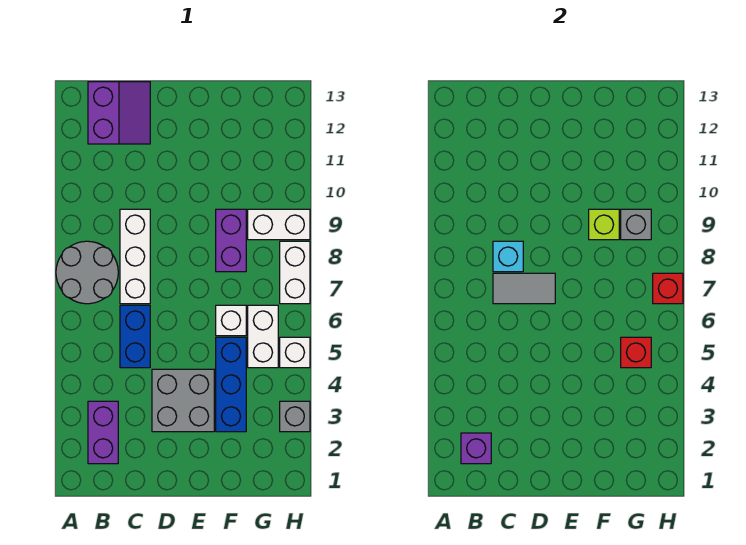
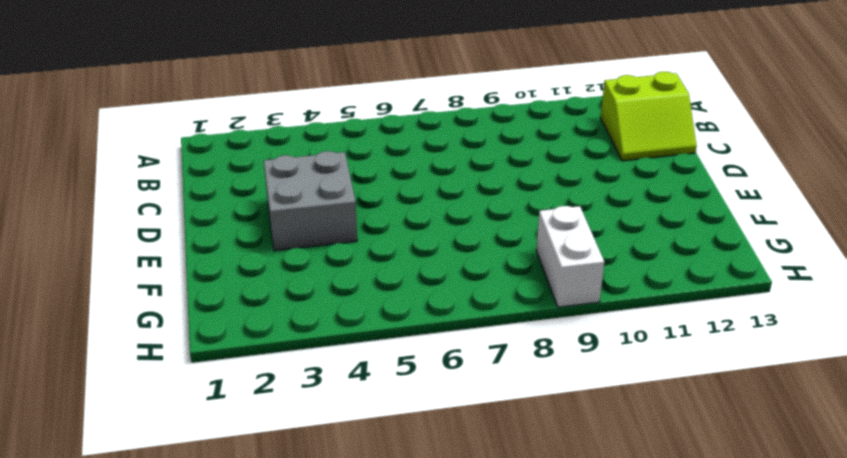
lime slope B12:C13 level 1 top B -> purple slope B12:C13 level 1 top B
none -> grey round brick A7:B8 level 1
none -> purple brick B2:B3 level 1
none -> blue brick C5:C6 level 1

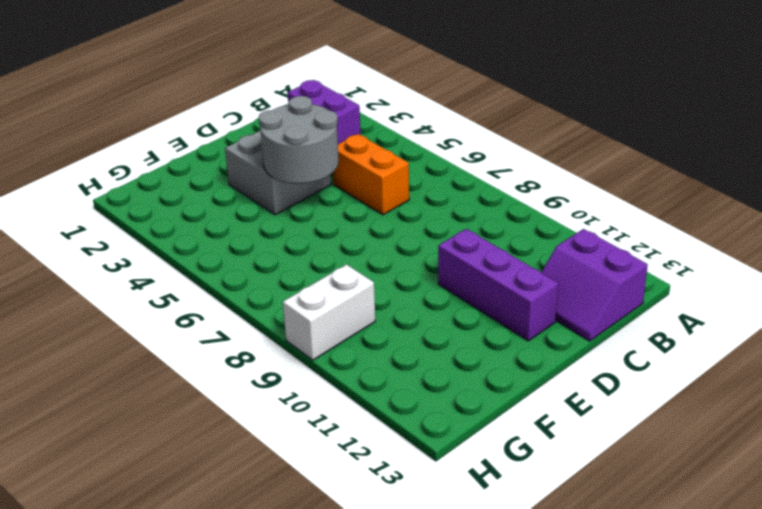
orange brick C5:C6 level 1 -> blue brick C5:C6 level 1
grey round brick D4:E5 level 2 -> grey round brick A7:B8 level 1
purple brick D10:D12 level 1 -> none
none -> white brick C7:C9 level 1
none -> blue brick F3:F5 level 1
none -> white brick F6 level 1

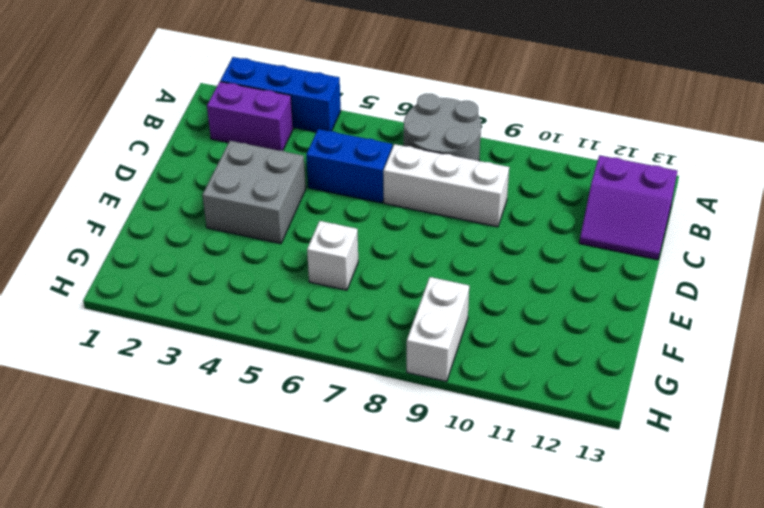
blue brick A2:A4 level 1 -> blue brick F3:F5 level 1
none -> purple brick F8:F9 level 1
none -> white brick G5:G6 level 1
none -> grey brick H3 level 1

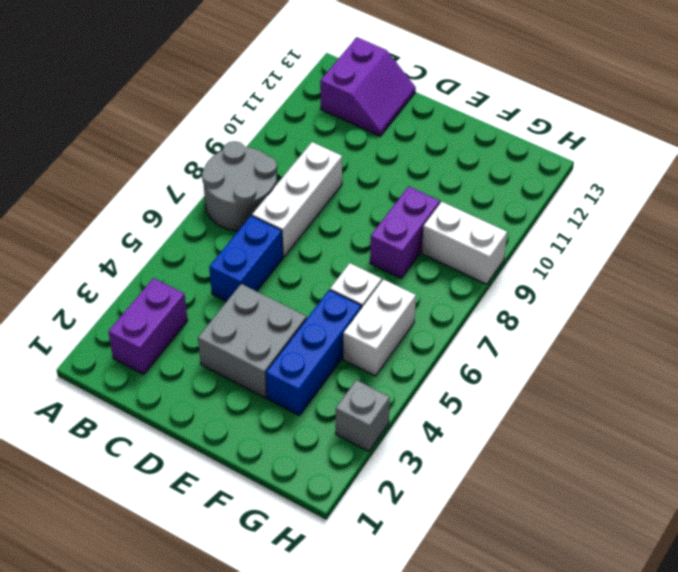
none -> white brick H5 level 1
none -> white brick H7:H8 level 1
none -> purple brick B2 level 2

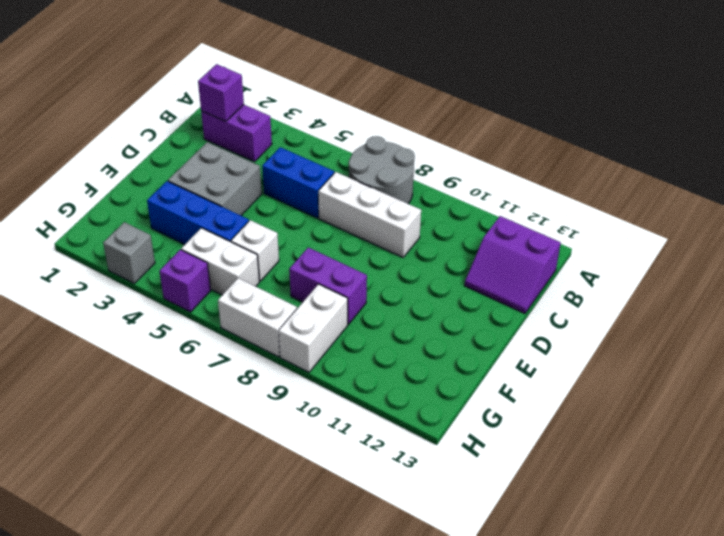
purple brick H5 level 1 -> white brick H5 level 1
none -> grey tile C7:D7 level 2
none -> cyan brick C8 level 2
none -> lime brick F9 level 2

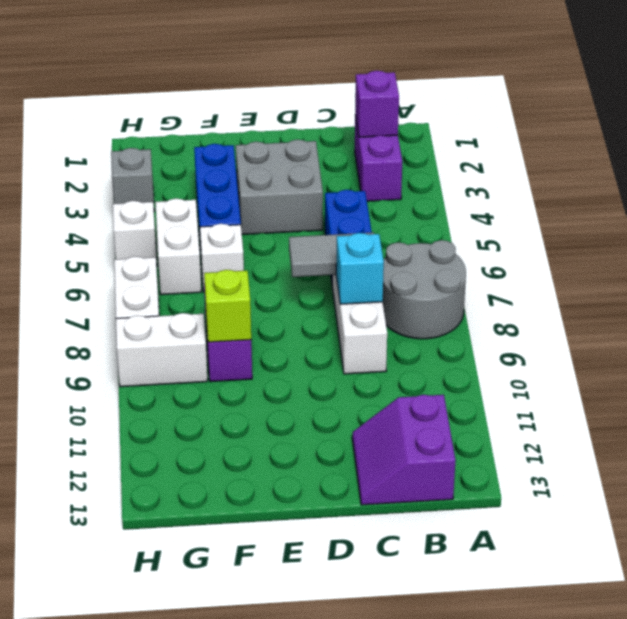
none -> red brick G5 level 2
none -> grey brick G9 level 2
none -> red brick H7 level 2

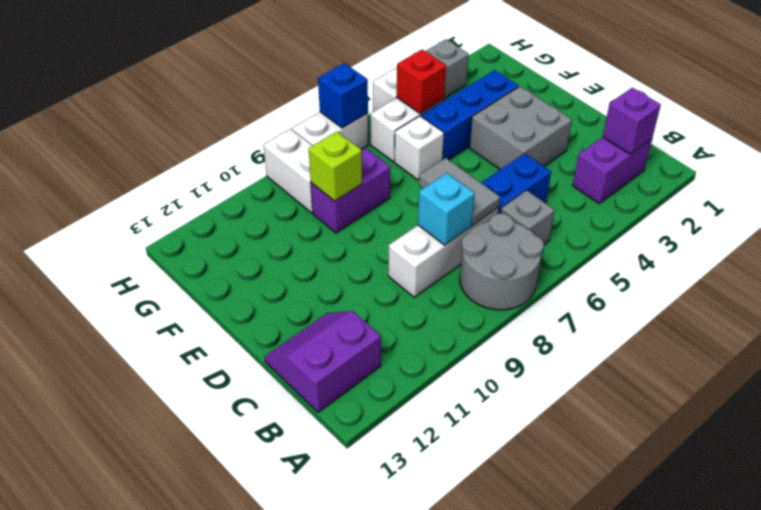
grey brick B6 level 1 -> grey brick G9 level 2
blue brick H7 level 2 -> red brick H7 level 2

